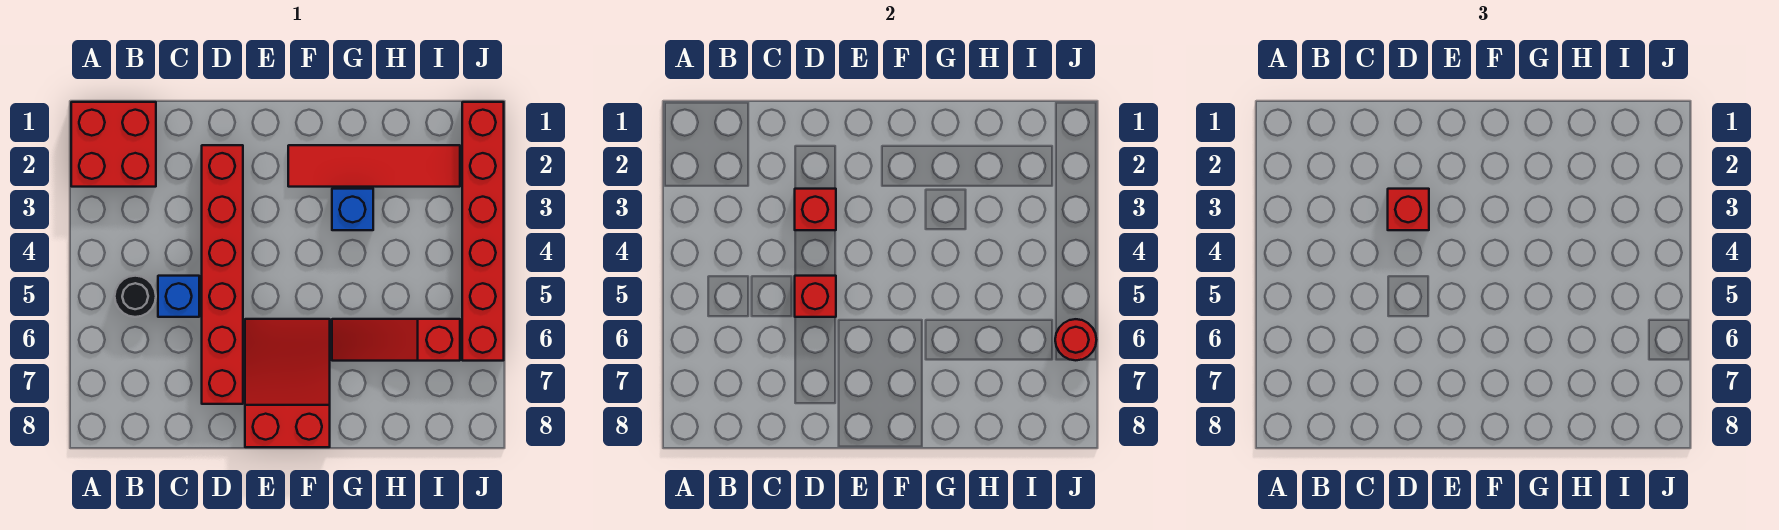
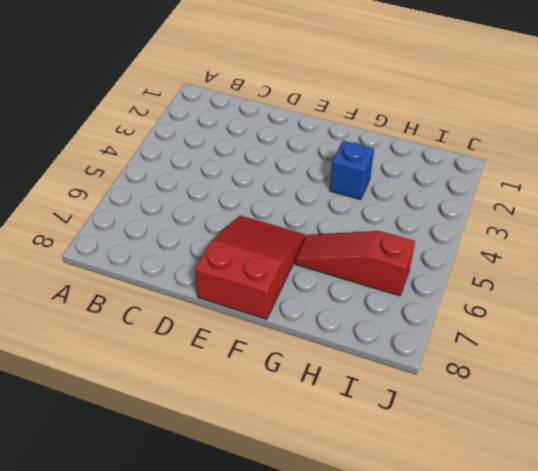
none -> red brick A1:B2 level 1
none -> black round brick B5 level 1
none -> blue brick C5 level 1

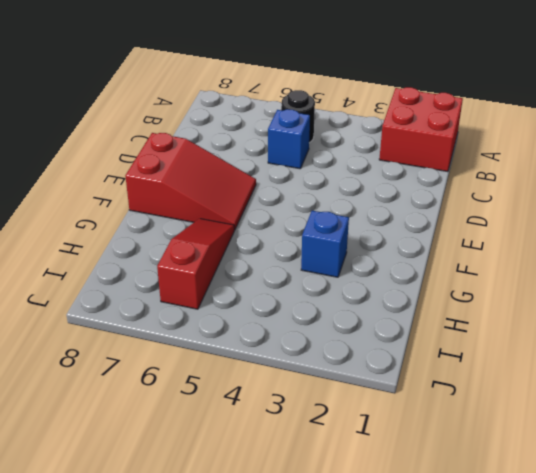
none -> red brick D2:D7 level 1
none -> red tile F2:I2 level 1
none -> red brick J1:J6 level 1

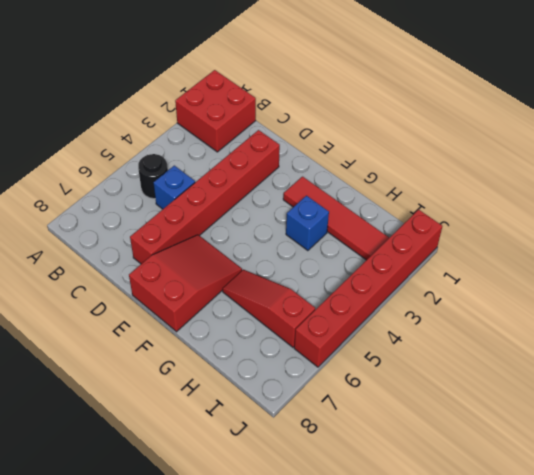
none -> red brick D3 level 2
none -> red brick D5 level 2
none -> red round brick J6 level 2

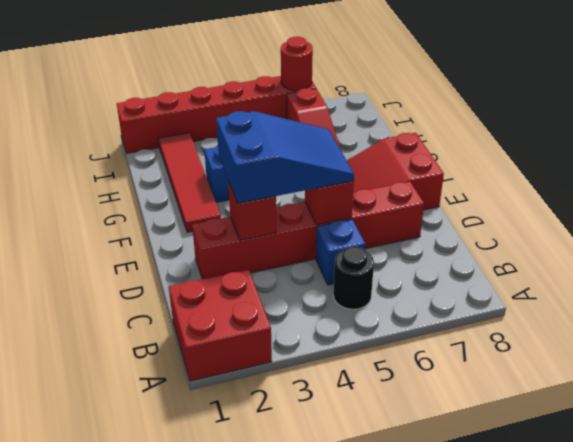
blue slope D3:E5 level 3 top 3 -> red brick D3 level 3

